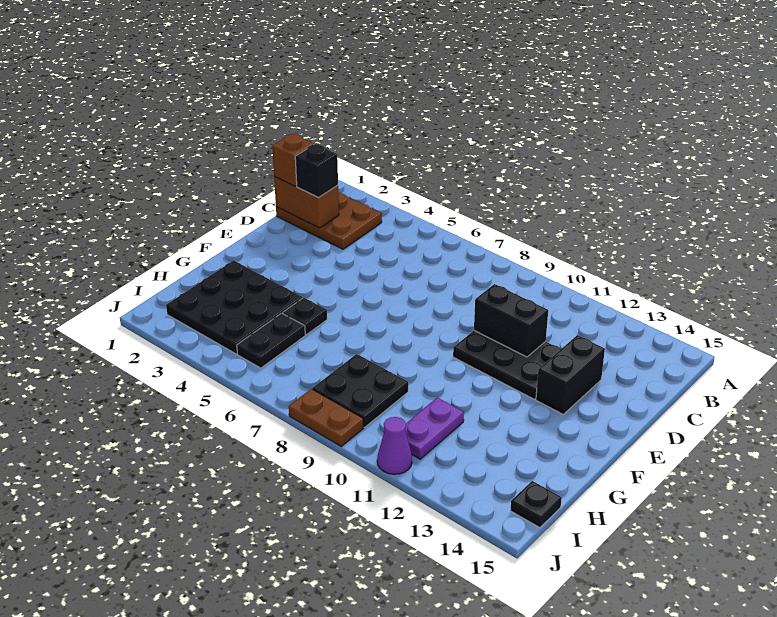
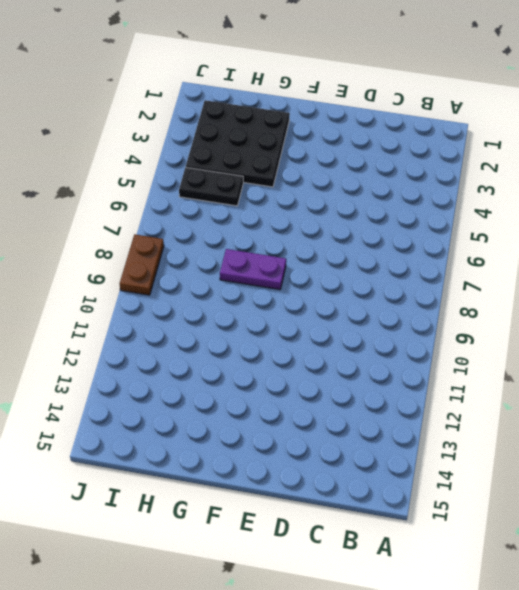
purple plate F8:G8 level 1 -> purple plate H11:I11 level 1
none -> brown plate B1:C3 level 1
none -> black plate D10:E12 level 1
none -> black brick D13:E13 level 1

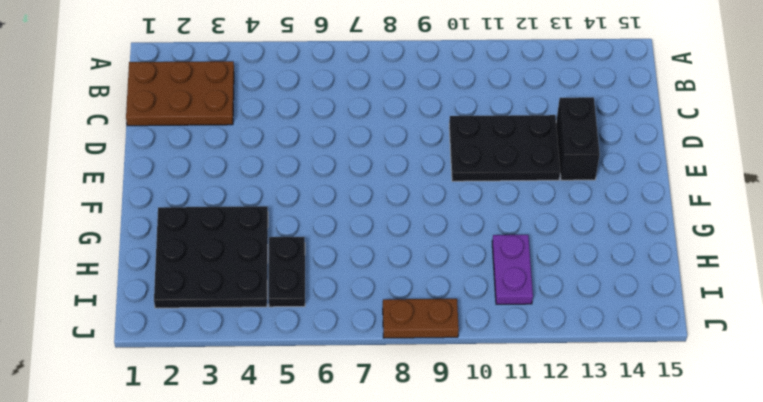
none -> black plate G5 level 1
none -> black plate H8:I9 level 1
none -> black plate I15 level 1

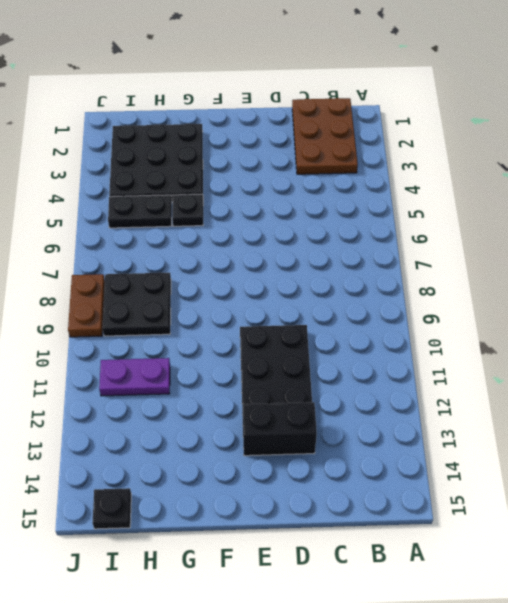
none -> purple cone J11 level 1
none -> brown brick C1:C2 level 2
none -> black brick D10:D11 level 2

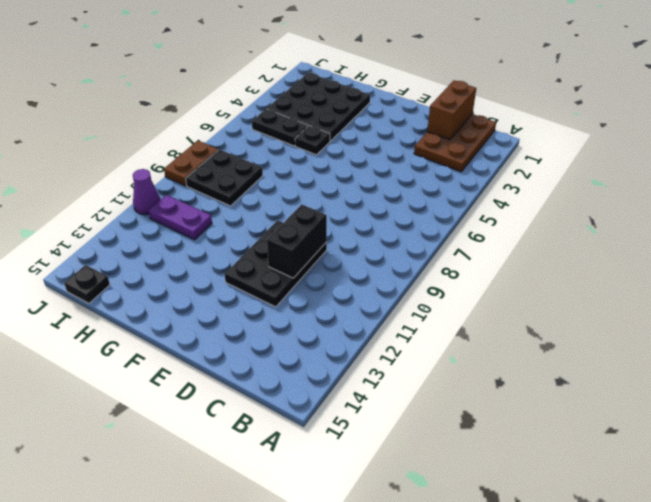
none -> black brick D13:E13 level 1
none -> brown brick C1 level 3
none -> black brick C2 level 3

